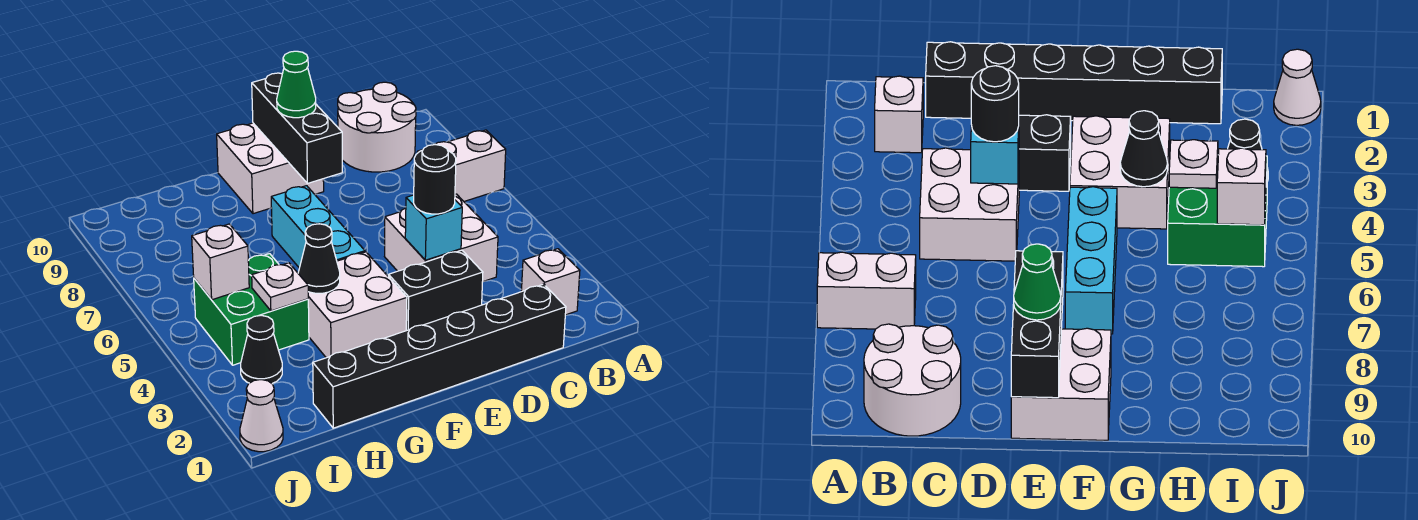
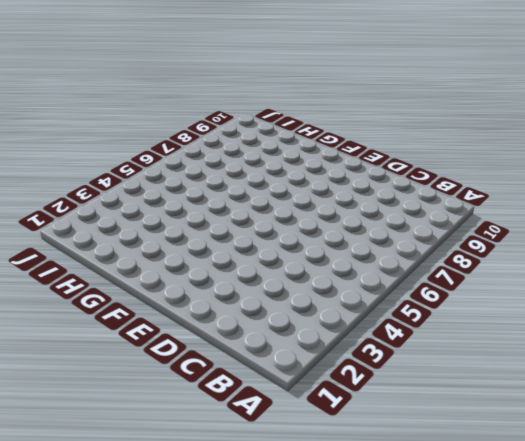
none -> white brick A7:B7 level 1
none -> white brick B2 level 1
none -> white round brick B9:C10 level 1

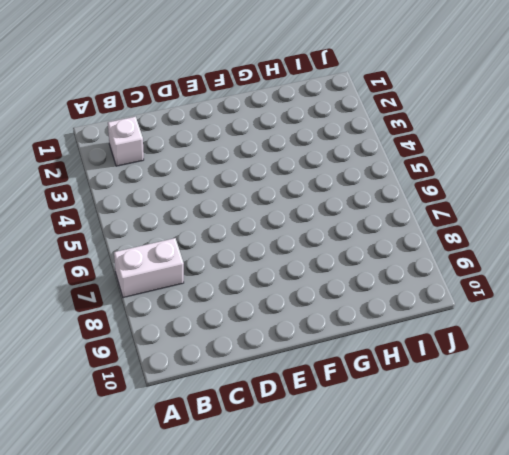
none -> white round brick B9:C10 level 1
none -> black brick C1:H1 level 1
none -> white brick C4:D5 level 1

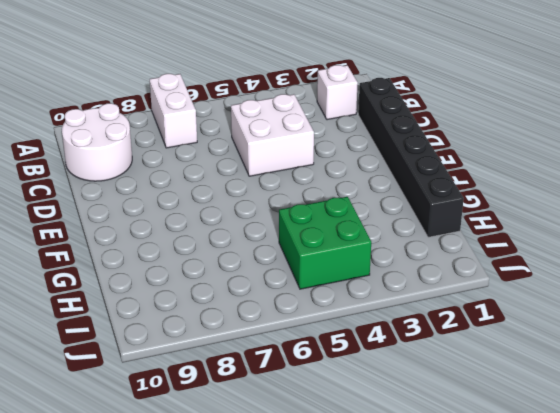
none -> black brick D3:E3 level 1
none -> white brick E9:F10 level 1
none -> white brick F3:G4 level 1

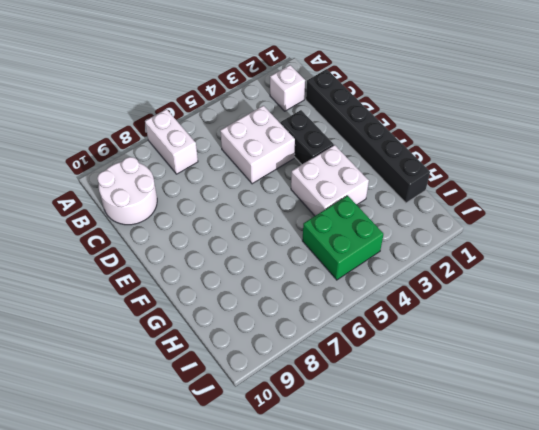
none -> white brick E9:F10 level 1
none -> cyan brick F5:F7 level 1
none -> black cone I3 level 1

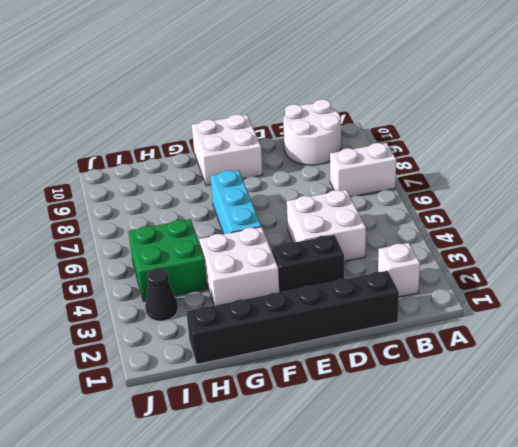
none -> white cone J1 level 1
none -> cyan brick D4 level 2
none -> black brick E8:E10 level 2

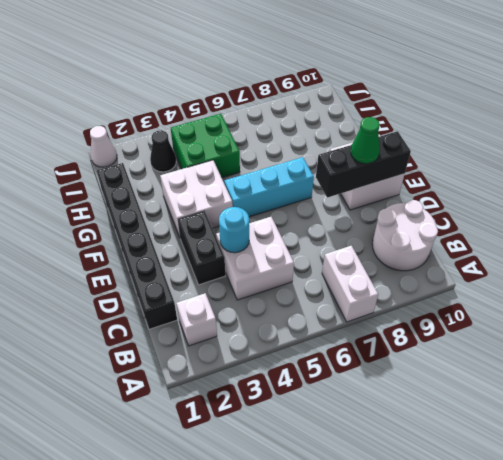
cyan round brick D4 level 2 -> cyan brick D4 level 2
none -> black cone G4 level 2
none -> white plate H4 level 2
none -> white brick I5 level 2

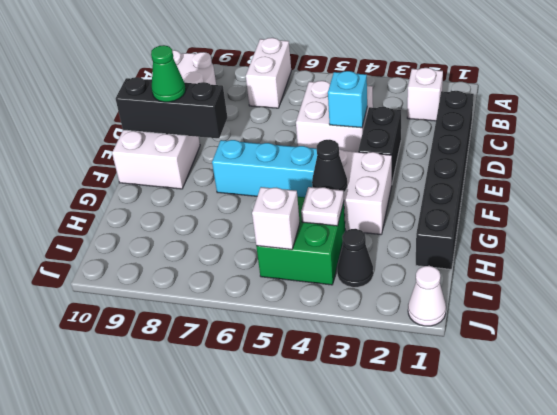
none -> black round brick D4 level 3

